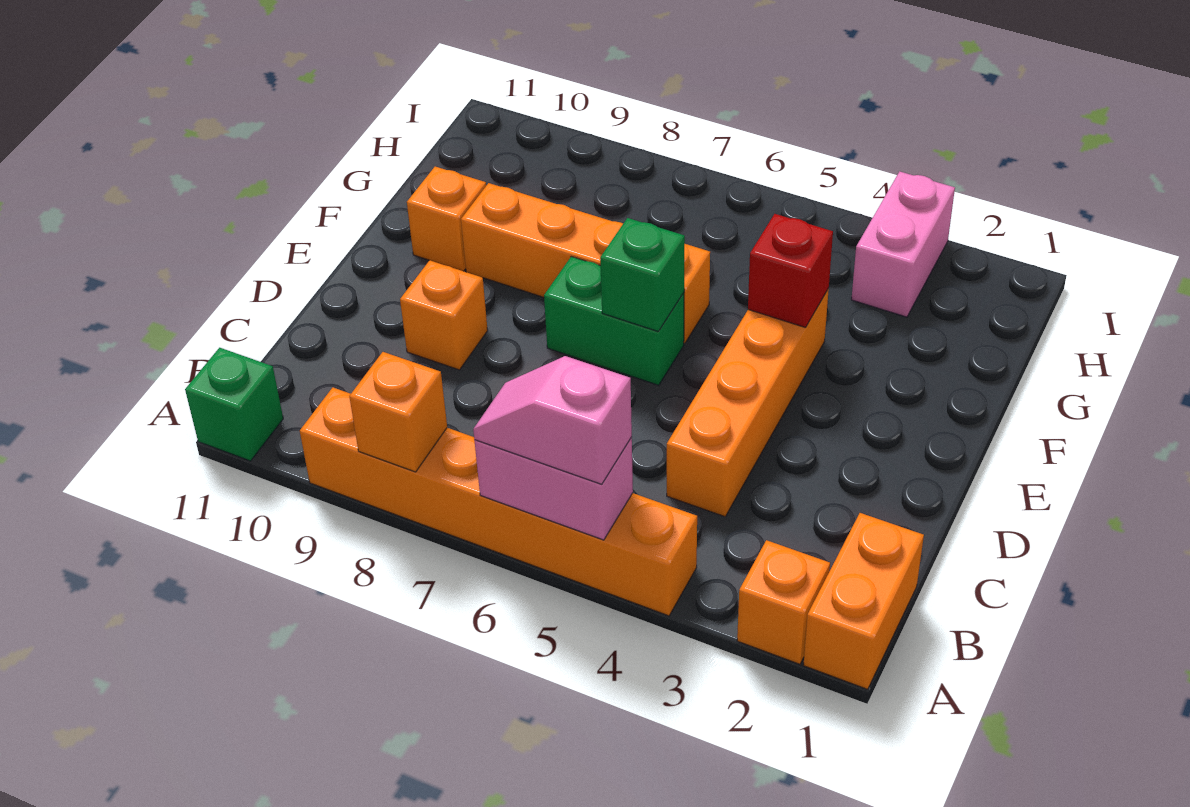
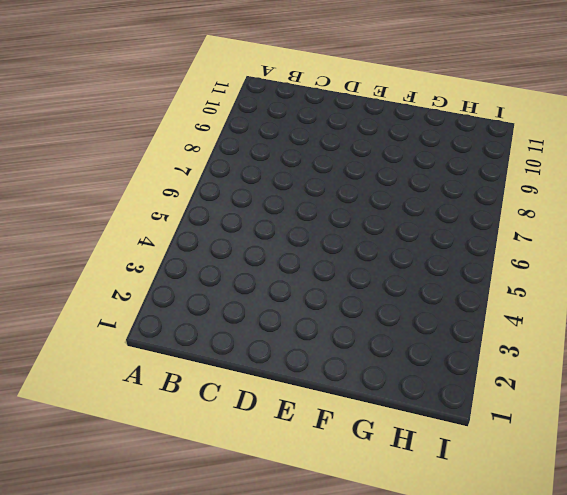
none -> orange brick A1:B1 level 1
none -> orange brick A2 level 1
none -> orange brick A4:A9 level 1

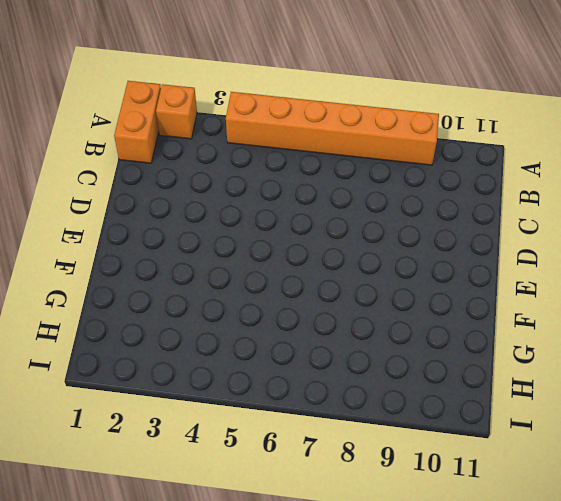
none -> green brick A11 level 1
none -> orange brick C4:F4 level 1
none -> orange brick D9 level 1

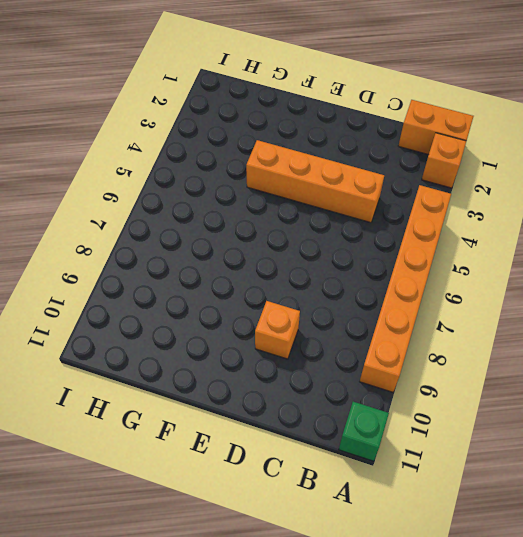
none -> green brick E6:E7 level 1
none -> orange brick F6:F9 level 1
none -> orange brick F10 level 1

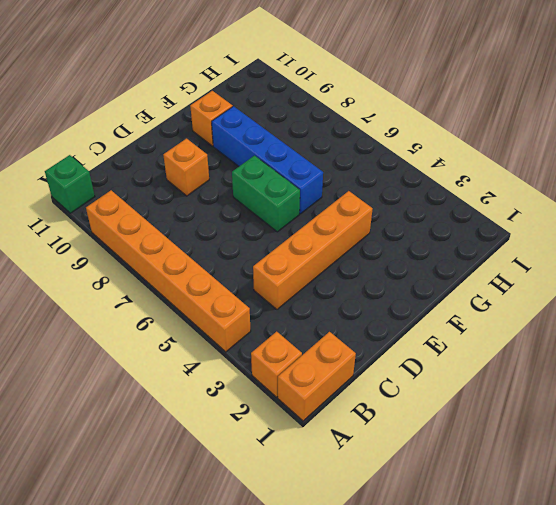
blue brick F6:F9 level 1 -> orange brick F6:F9 level 1
none -> pink brick H3:I3 level 1
none -> pink brick A5:A6 level 2
none -> orange brick A8 level 2

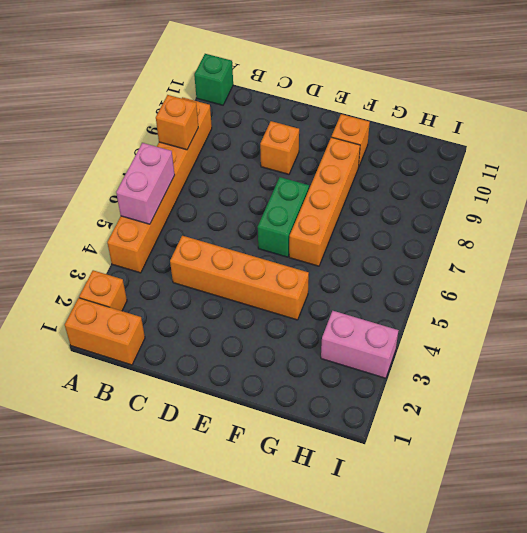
none -> green brick E6 level 2
none -> red brick F4 level 2
none -> pink slope A5:A6 level 3 top 5

